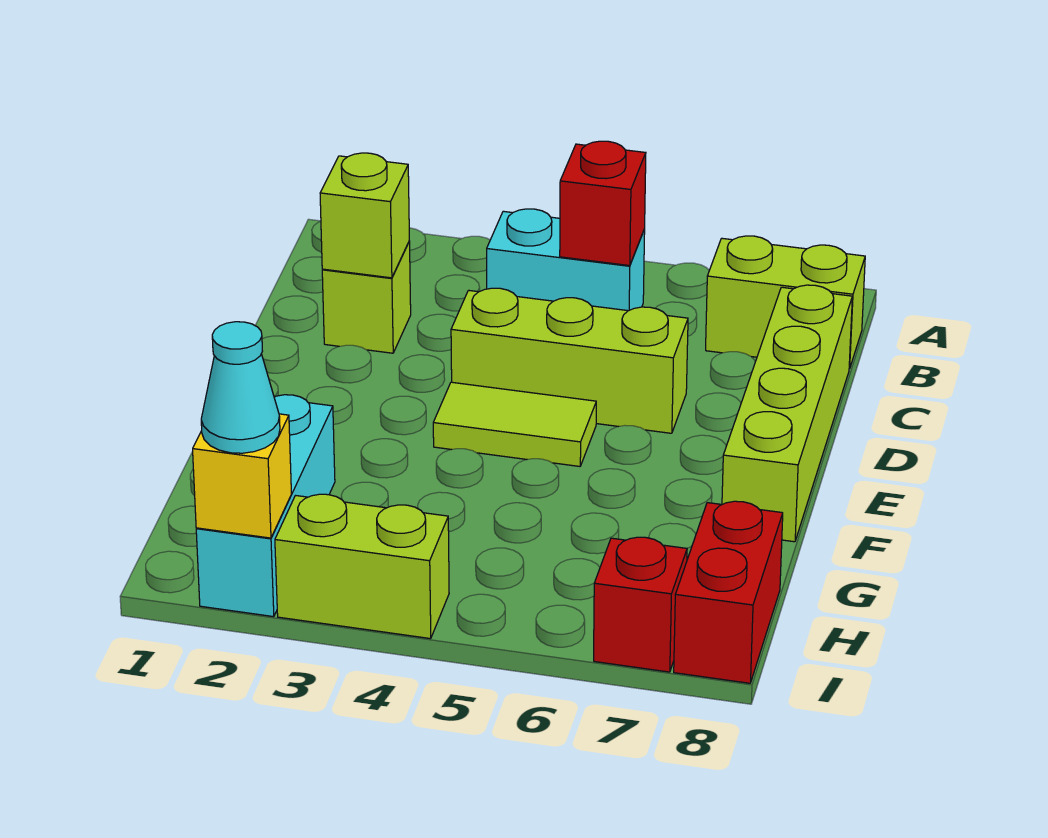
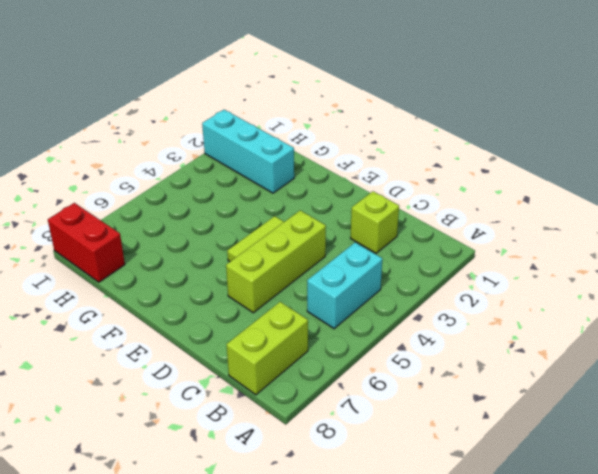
none -> lime brick C8:F8 level 1
none -> lime brick I3:I4 level 1
none -> red brick I7 level 1

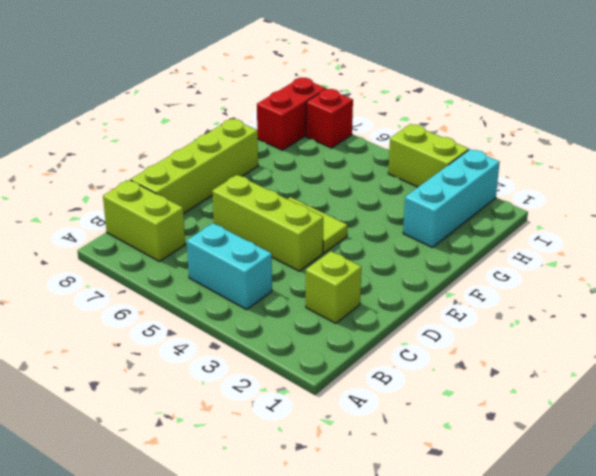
none -> red brick B5 level 2
none -> lime brick C2 level 2
none -> yellow brick I2 level 2

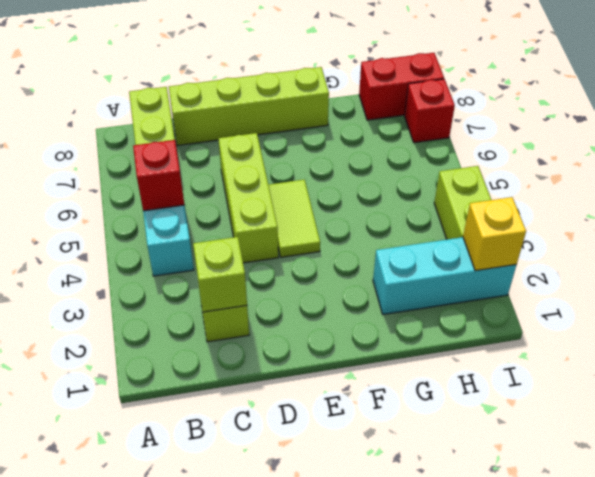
none -> cyan cone I2 level 3

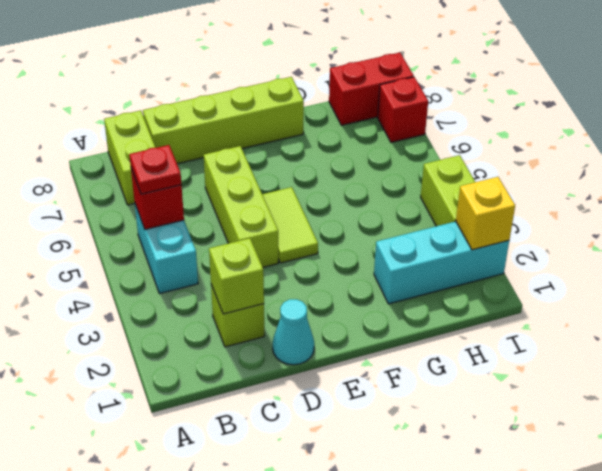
red plate B5 level 3 -> none
cyan cone D1 level 1 -> cyan cone I2 level 3

